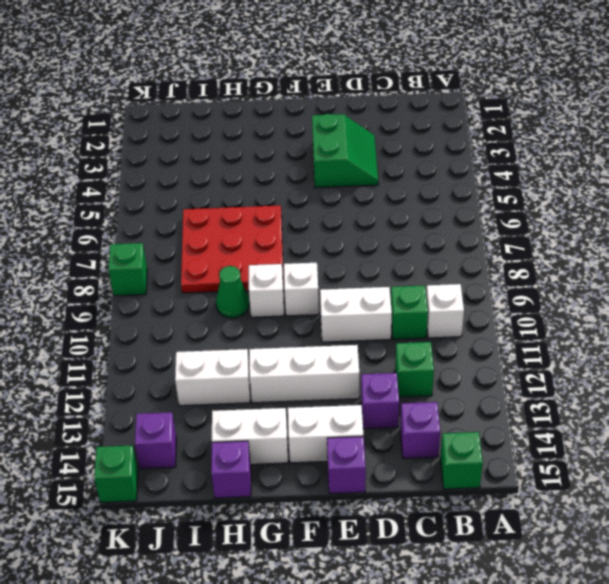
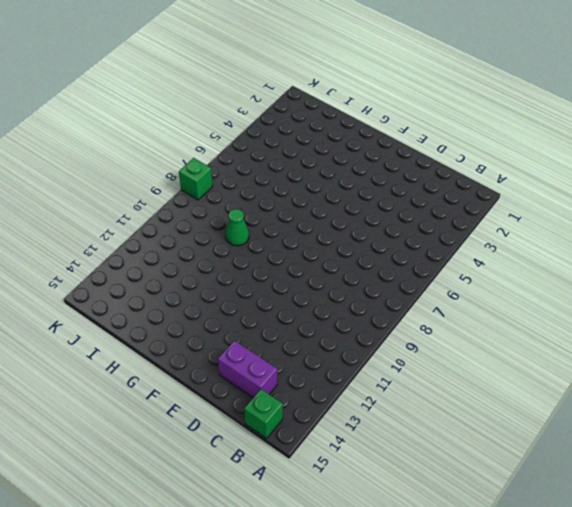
purple brick C14:D14 level 1 -> purple brick C14 level 1
none -> white brick B10 level 1
none -> green brick C10 level 1
none -> green brick C12 level 1

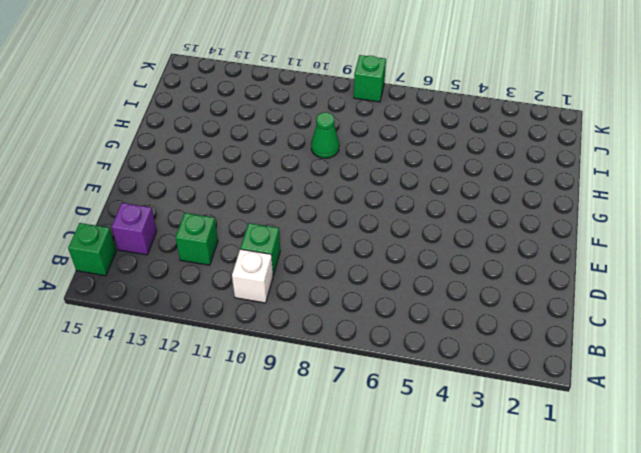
none -> green slope D3:E4 level 1 top E
none -> white brick D10:E10 level 1
none -> purple brick D13 level 1

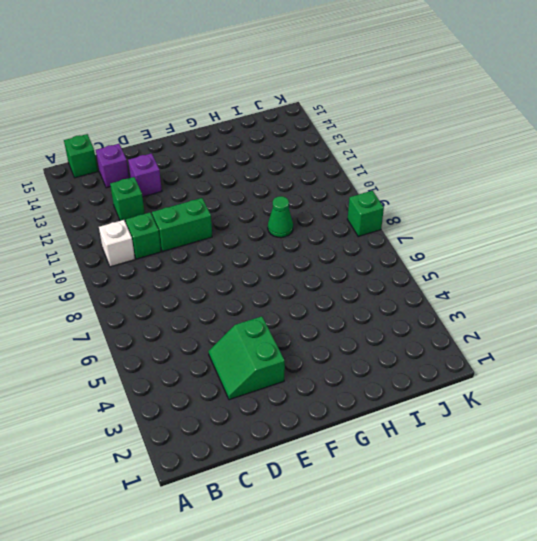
green brick D10:E10 level 1 -> white brick D10:E10 level 1
none -> white brick E12:G12 level 1
none -> white brick E14:F14 level 1
none -> purple brick E15 level 1

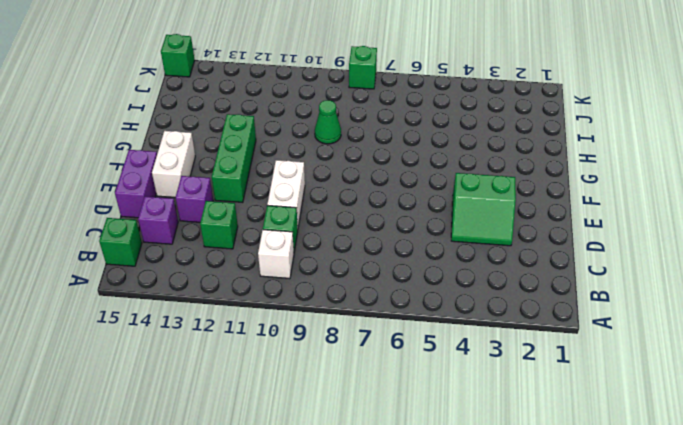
purple brick D15:E15 level 1 -> purple brick E15 level 1
green brick E12:G12 level 1 -> white brick E12:G12 level 1
none -> white brick F9 level 1
none -> red plate G6:I8 level 1
none -> white brick G9 level 1

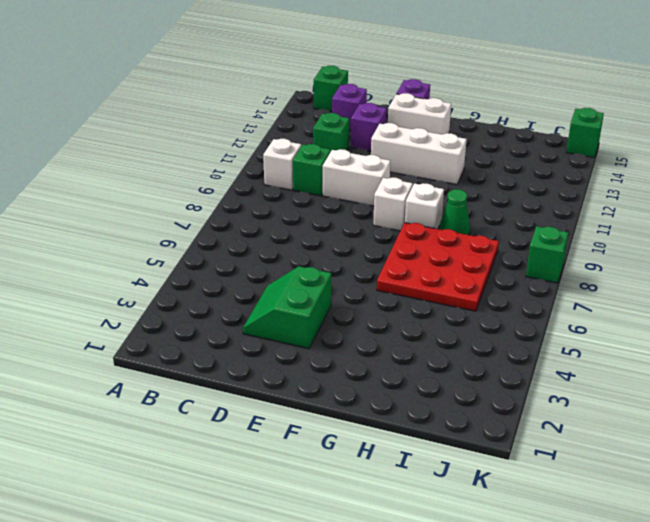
none -> white brick G14:H14 level 1
none -> white brick H12:I12 level 1
none -> purple brick H15 level 1

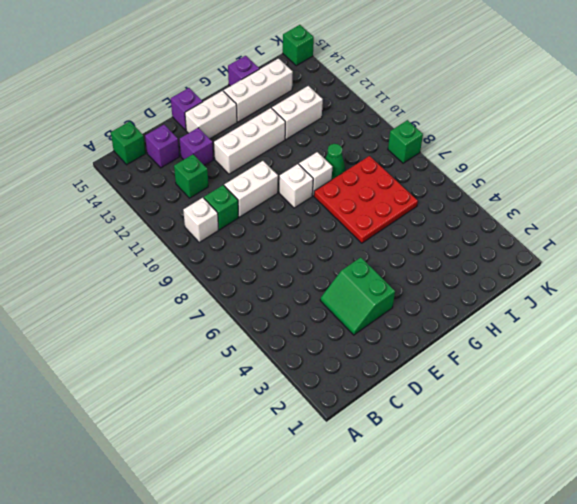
white brick G14:I14 level 1 -> white brick G14:H14 level 1
none -> purple brick J14 level 1

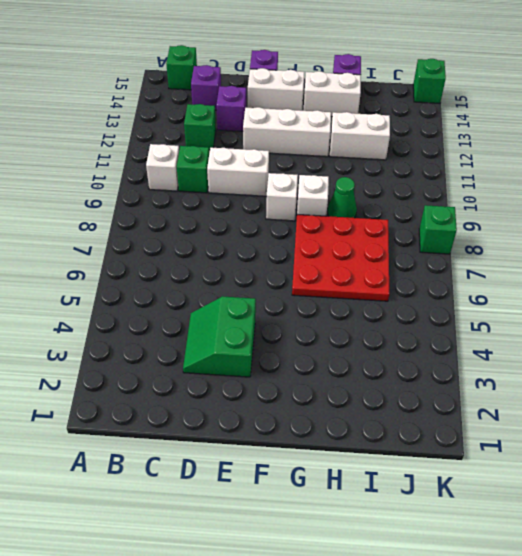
none -> purple brick J14 level 1

